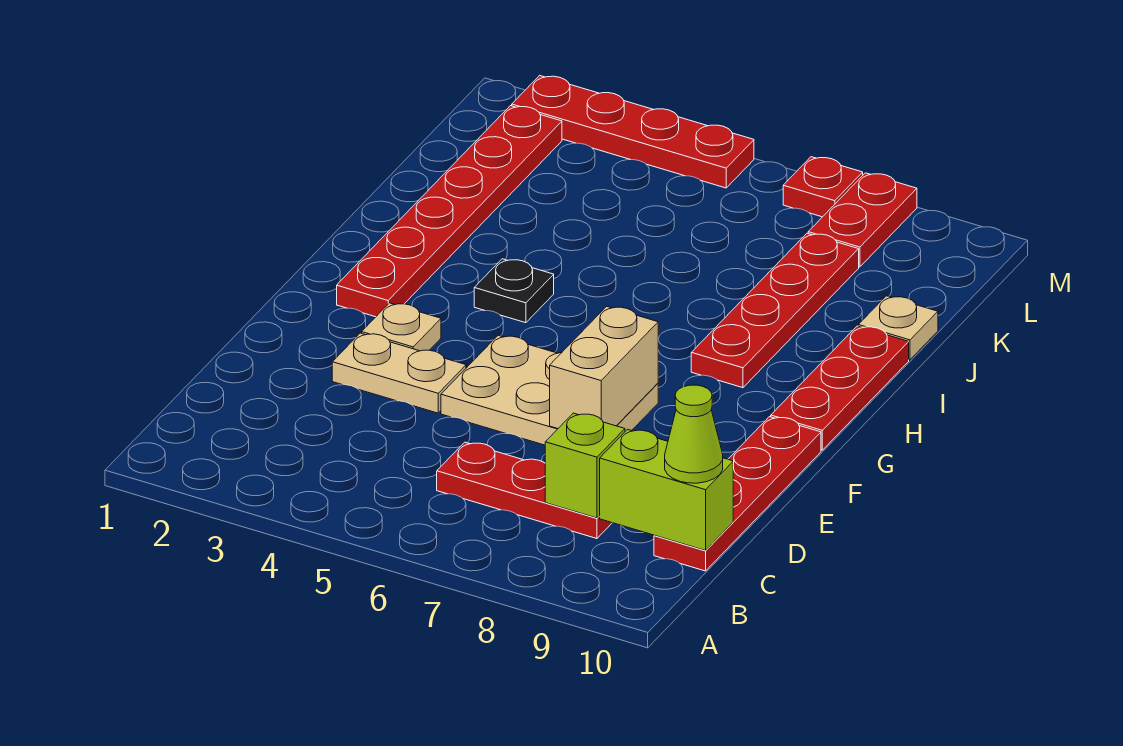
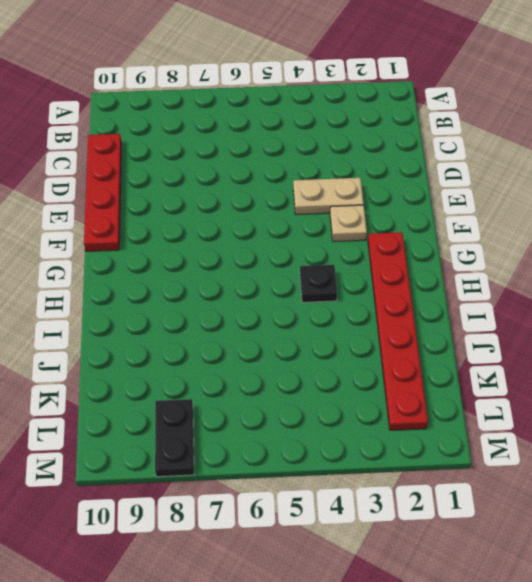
black plate L8:M8 level 1 -> red plate L8:M8 level 1
none -> red plate C6:C8 level 1
none -> tan plate E5:F7 level 1
none -> red plate G10:I10 level 1

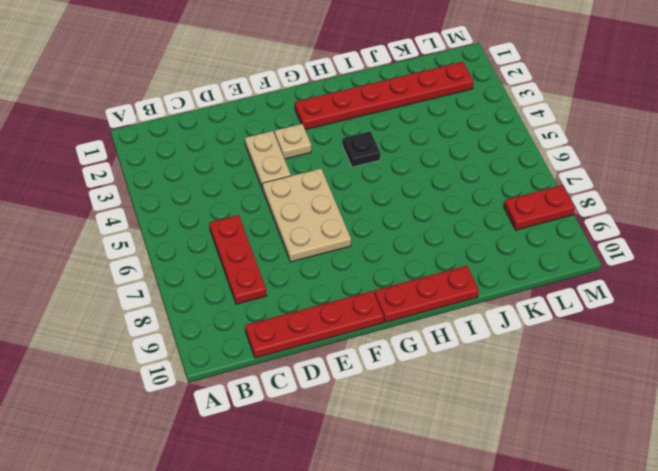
none -> red plate H8:K8 level 1
none -> tan plate J10 level 1
none -> red plate M2:M5 level 1

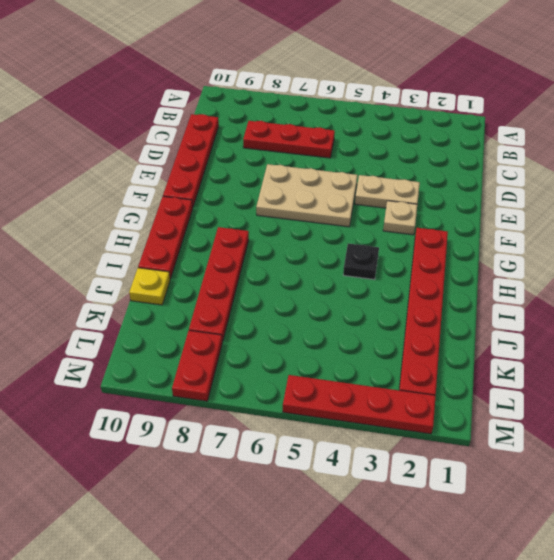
yellow plate J10 level 1 -> tan plate J10 level 1
none -> red plate M7 level 1
none -> lime brick C8 level 2
none -> lime brick C9:C10 level 2

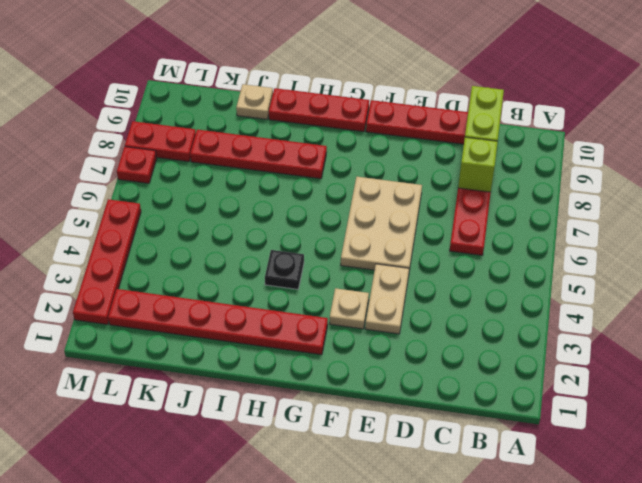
none -> tan brick E7:F7 level 2
none -> lime cone C10 level 3

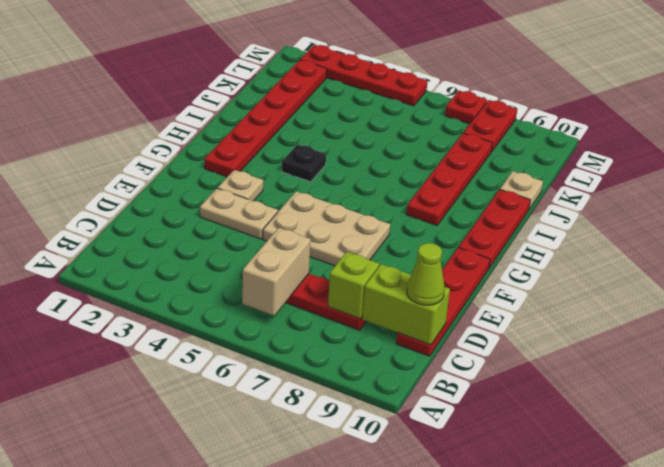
tan brick B6:C6 level 2 -> tan brick E7:F7 level 2

